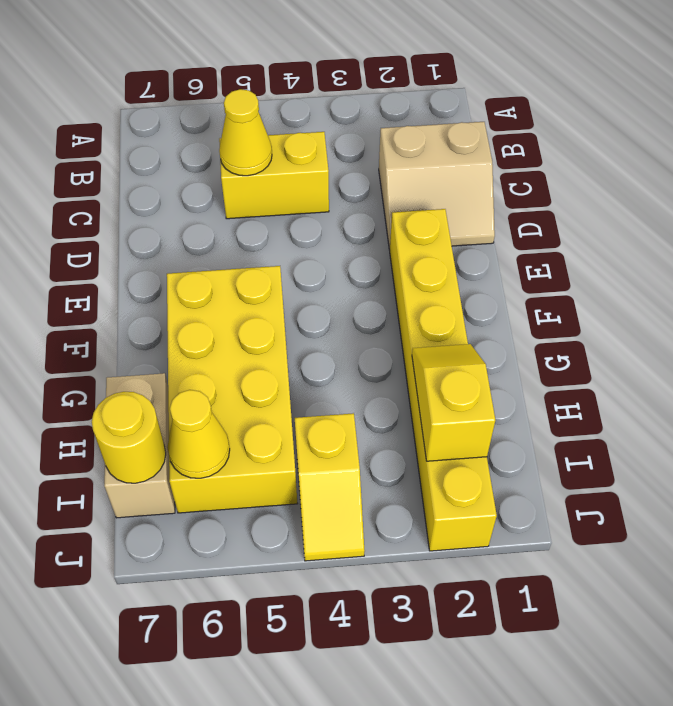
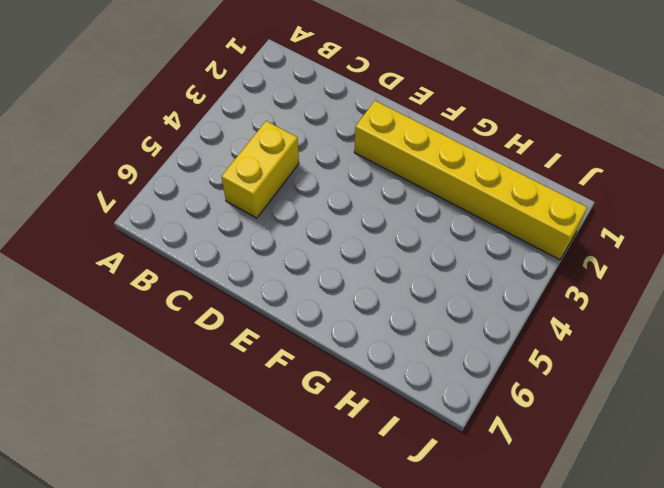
none -> tan slope C1:D2 level 1 top C
none -> yellow brick F5:I6 level 1

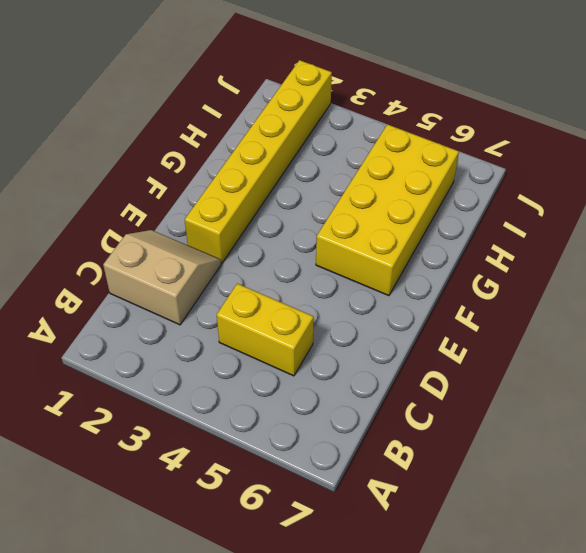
none -> tan brick H7:I7 level 1
none -> yellow slope I4:J4 level 1 top I

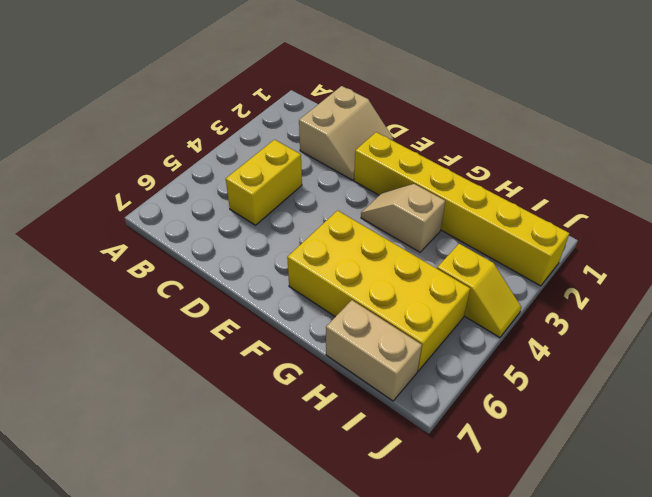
tan slope F3:G3 level 1 top G -> none
none -> yellow cone C5 level 2
none -> yellow slope H2:I2 level 2 top I

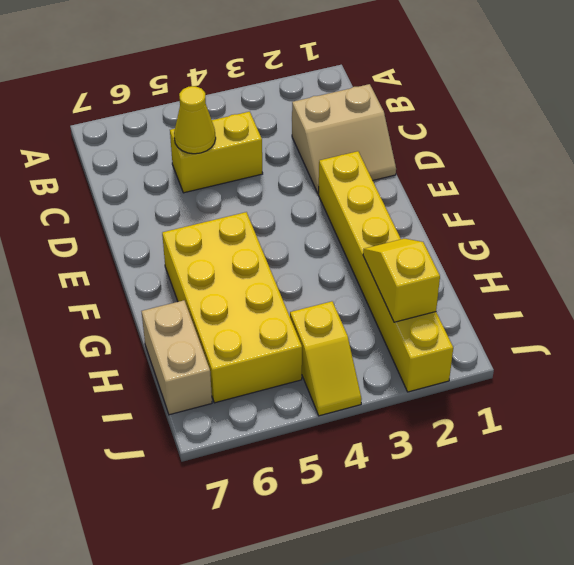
none -> yellow cone I6 level 2
none -> yellow round brick I7 level 2

